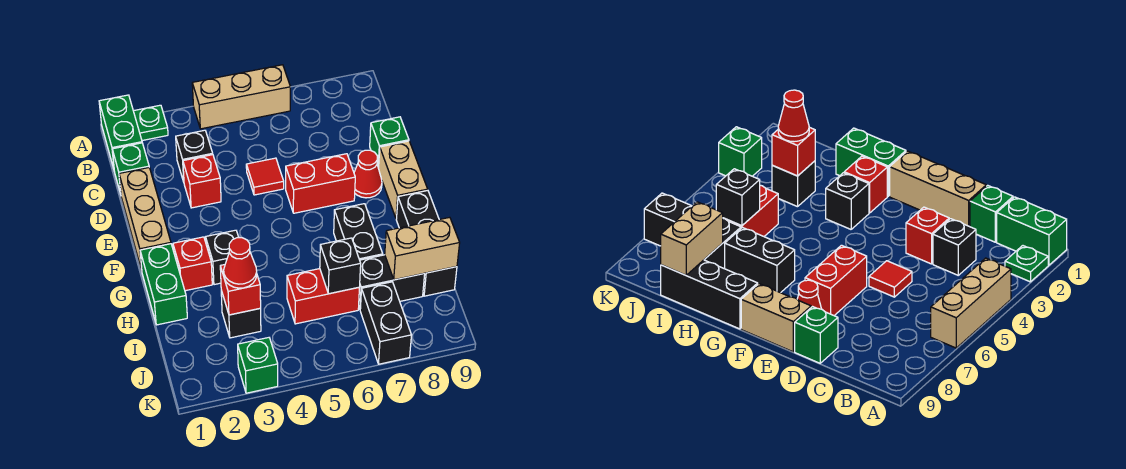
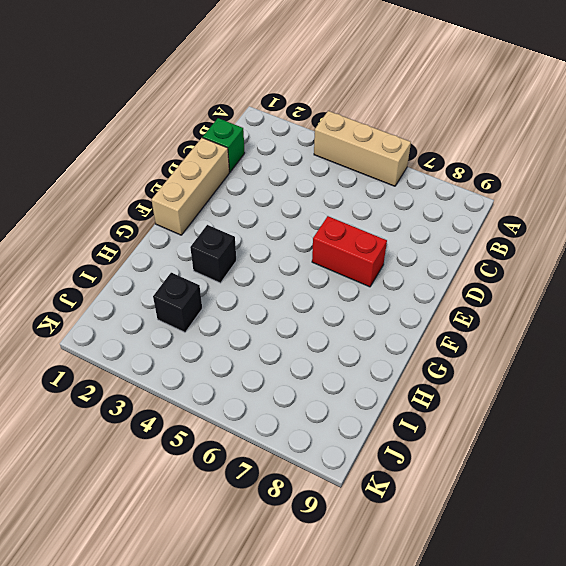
none -> green brick A1:B1 level 1
none -> green plate A2 level 1
none -> black brick C3 level 1

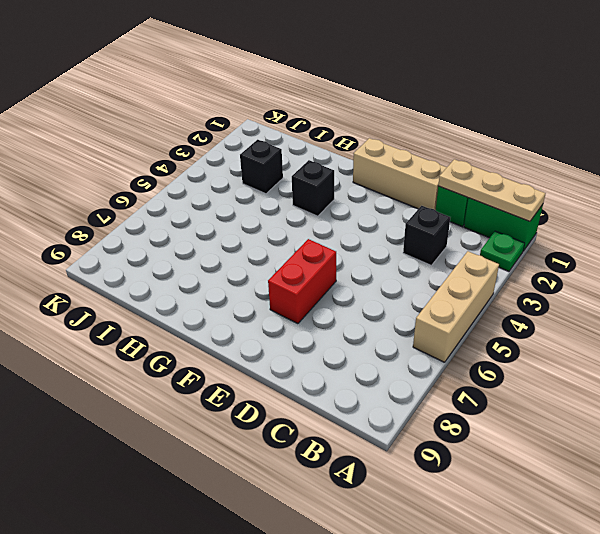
tan plate A1:C1 level 2 -> none
none -> red brick D3 level 1
none -> red tile D5 level 1
none -> green brick D9 level 1

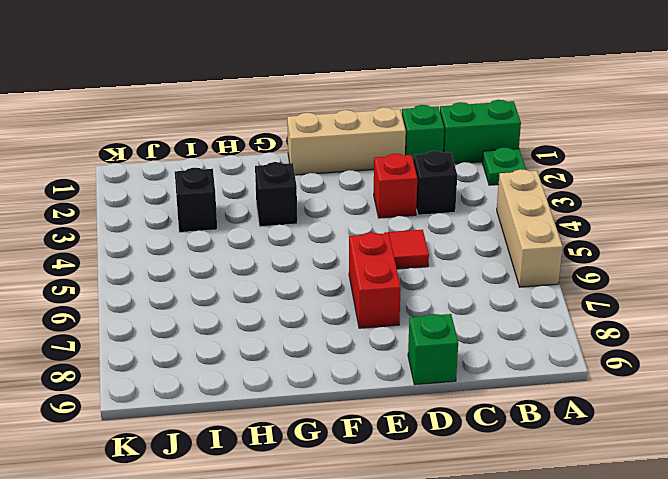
none -> red cone E8 level 1
none -> tan brick E9:F9 level 1
none -> green brick G1:H1 level 1

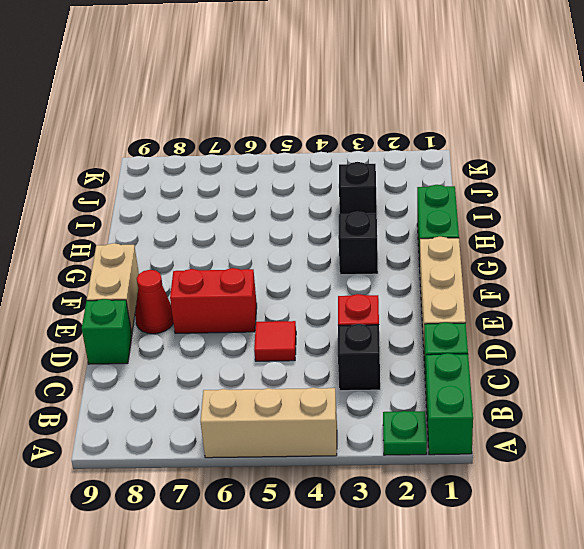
none -> red brick G2 level 1
none -> black brick G7:H7 level 1
none -> black brick G9:I9 level 1

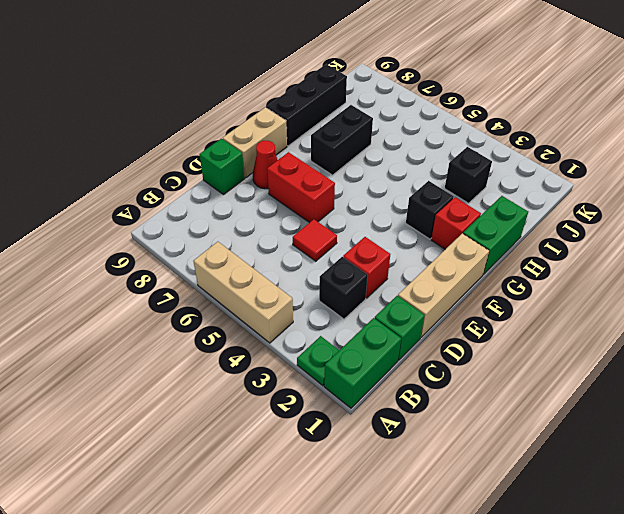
none -> red brick I5:I6 level 1
none -> black brick I7:I8 level 1
none -> black brick J7:K7 level 1

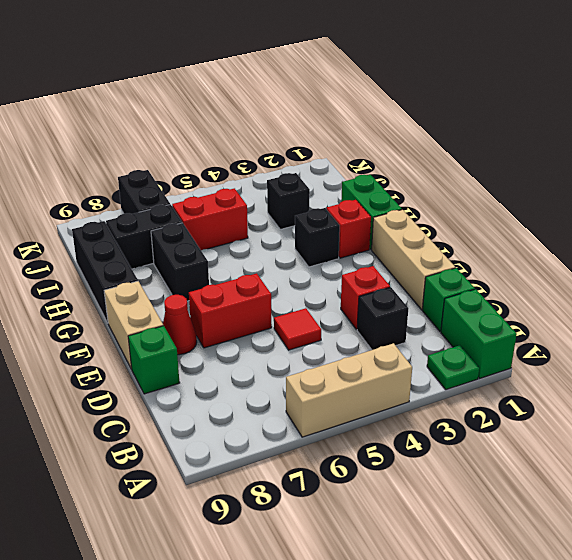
none -> green brick K3 level 1
none -> red brick I3 level 2
none -> black brick I6 level 2

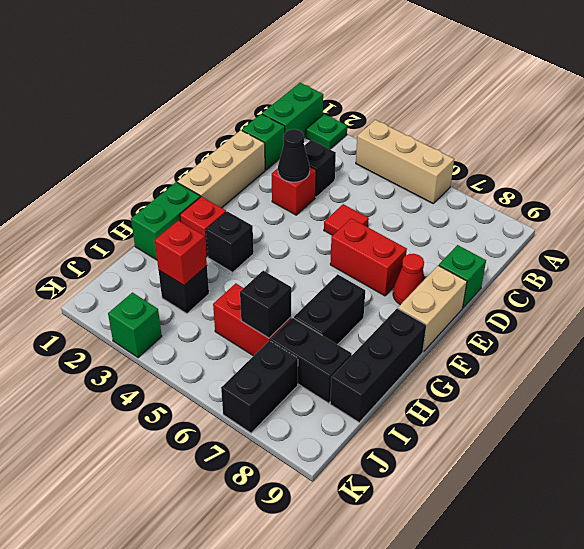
black cone D3 level 2 -> none
none -> tan brick I8:I9 level 2
none -> red cone I3 level 3

